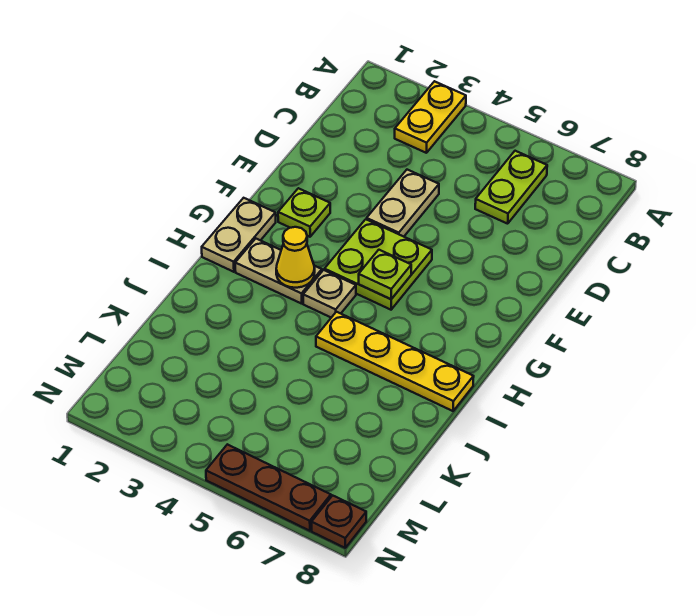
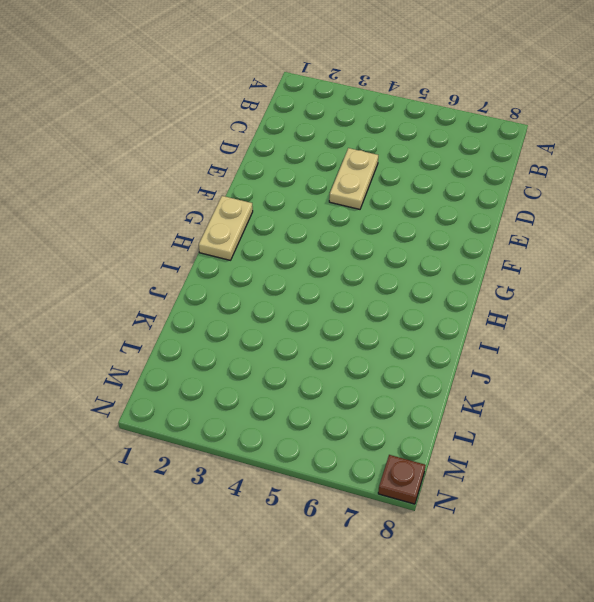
none -> yellow plate A3:B3 level 1
none -> lime plate B6:C6 level 1
none -> lime plate F2 level 1

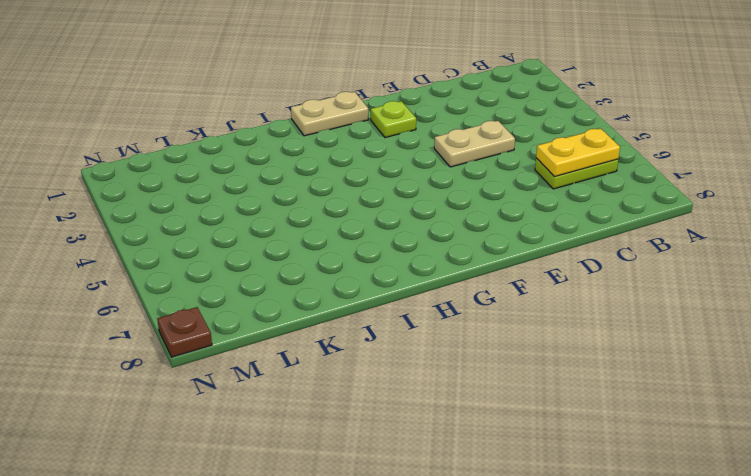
yellow plate B6:C6 level 2 -> yellow plate A3:B3 level 1
none -> lime plate F4:G5 level 1
none -> tan plate H2:H3 level 1
none -> tan plate H4 level 1

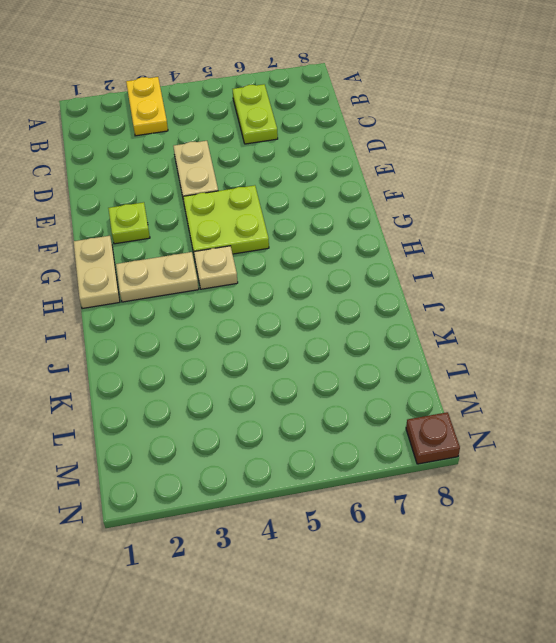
none -> yellow plate I5:I8 level 1
none -> brown plate N5:N7 level 1
none -> lime plate G5 level 2

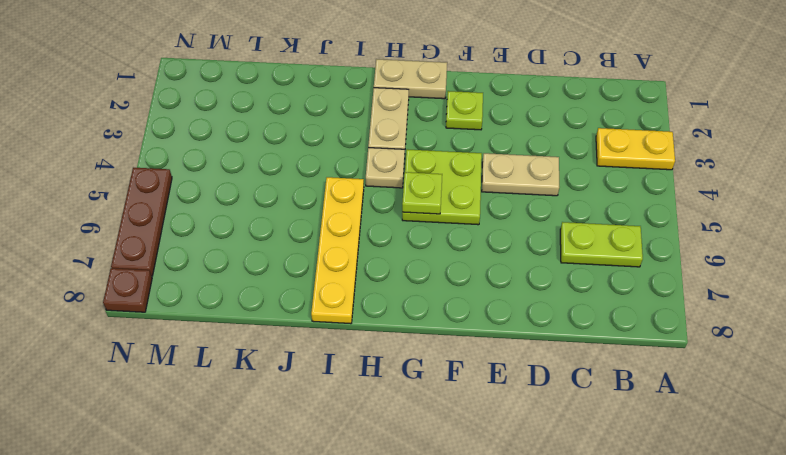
none -> yellow cone H3 level 2

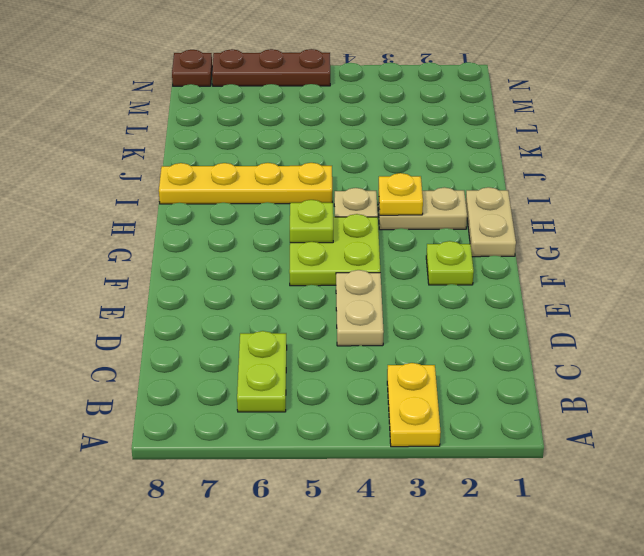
yellow plate H3 level 2 -> yellow cone H3 level 2

